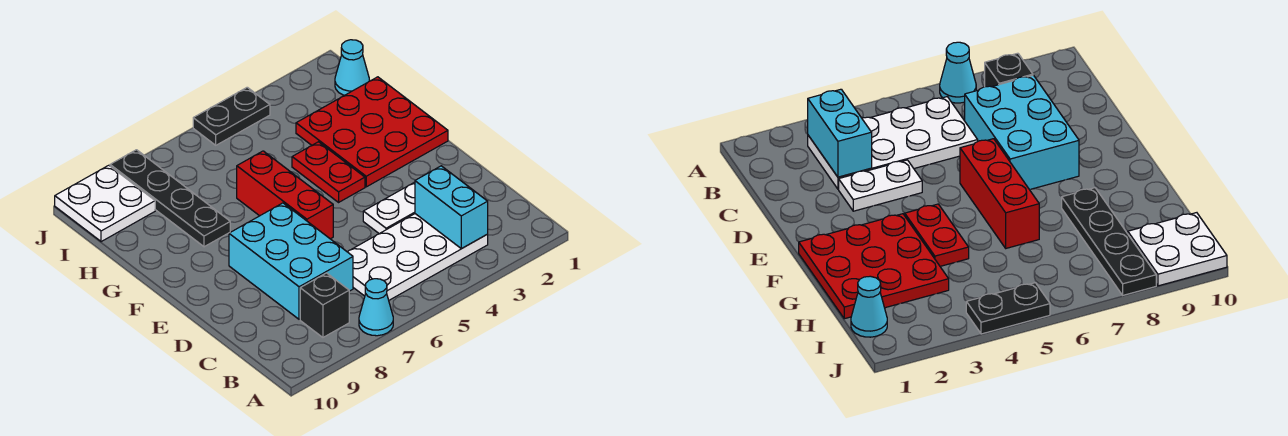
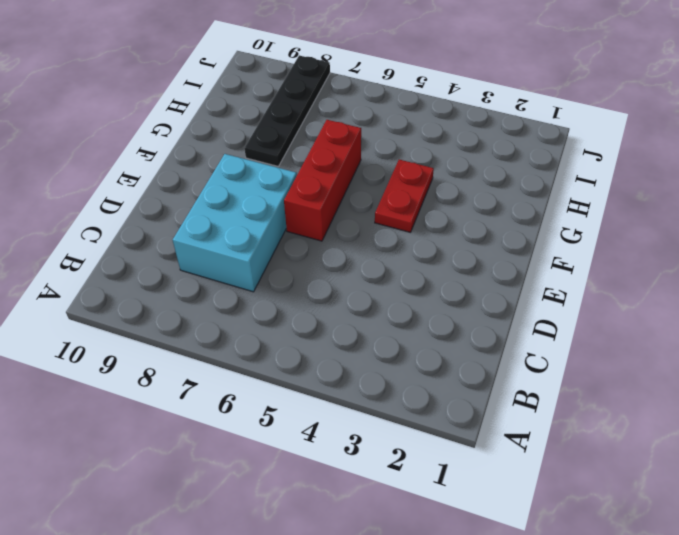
none -> cyan cone A7 level 1
none -> white plate B3:C6 level 1
none -> black brick B8 level 1

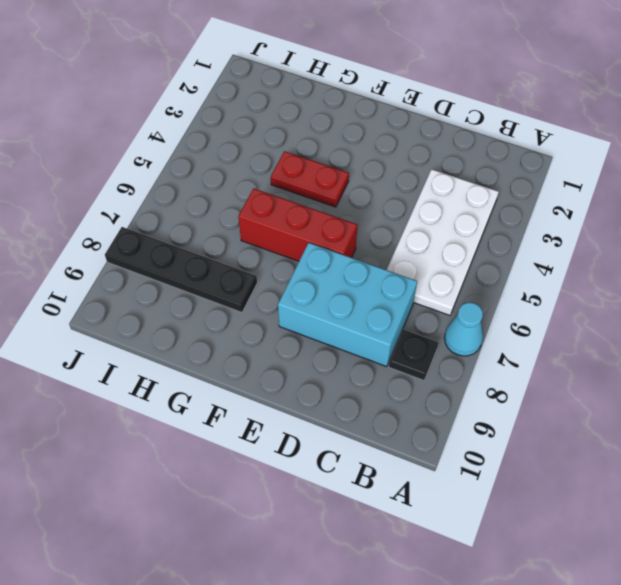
black plate B8 level 1 -> black brick B8 level 1
none -> white plate D3:D4 level 1
none -> red plate F1:H3 level 1
none -> cyan cone I1 level 1

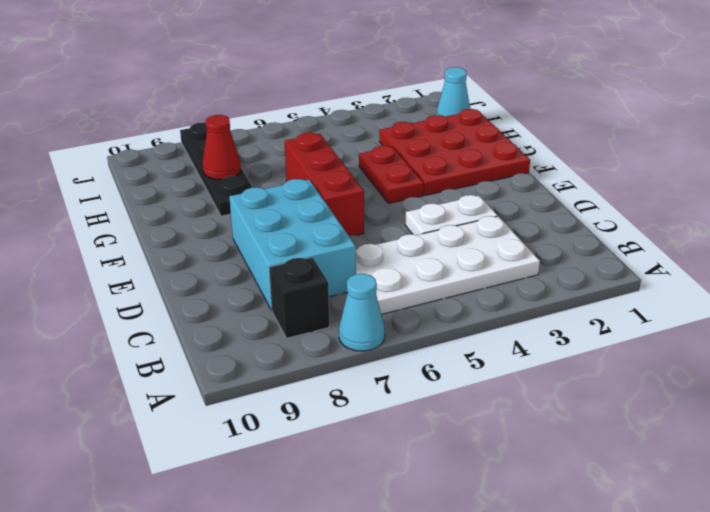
red cone H8 level 2 -> none
none -> white plate I9:J10 level 1
none -> black plate J4:J5 level 1
none -> cyan brick B3:C3 level 2

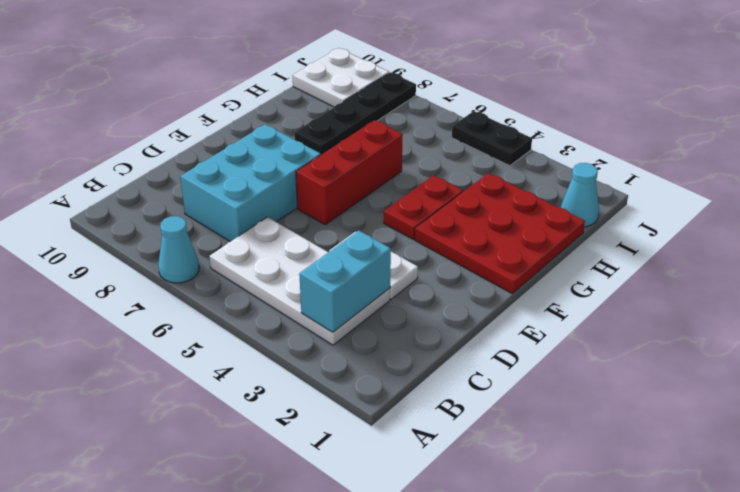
none -> black brick B8 level 1

